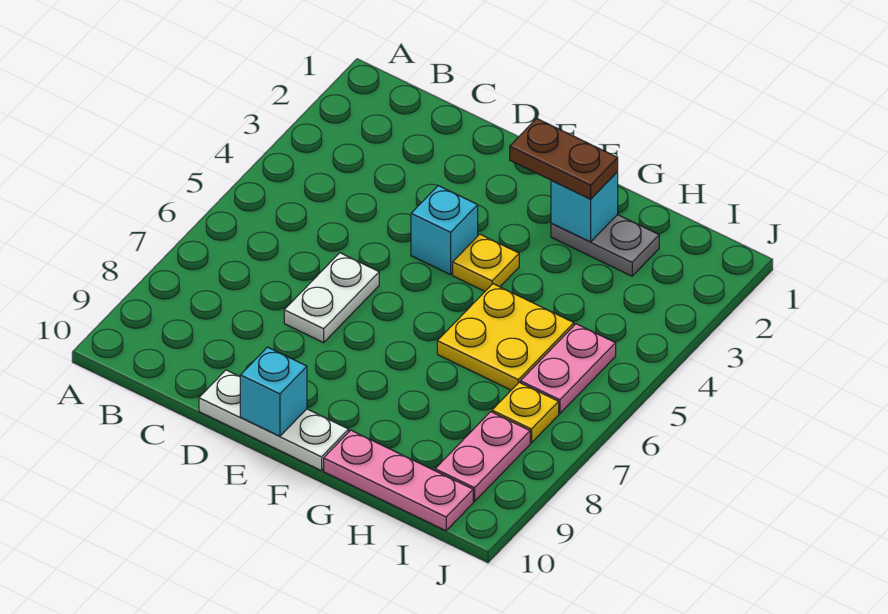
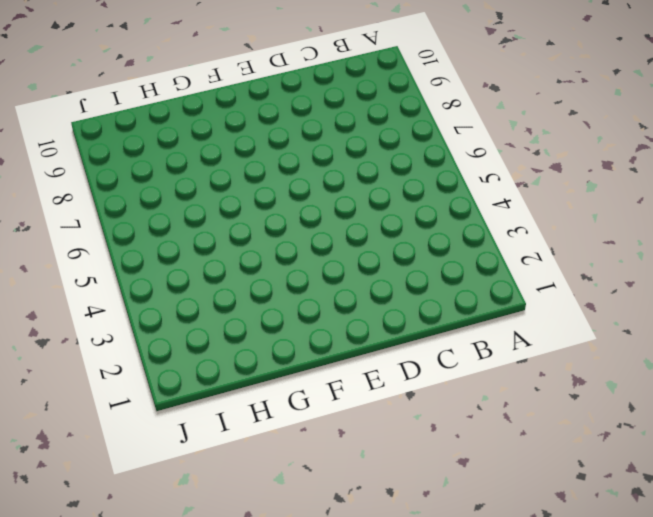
none -> white plate D6:D7 level 1
none -> white plate D10:F10 level 1
none -> cyan brick E4 level 1

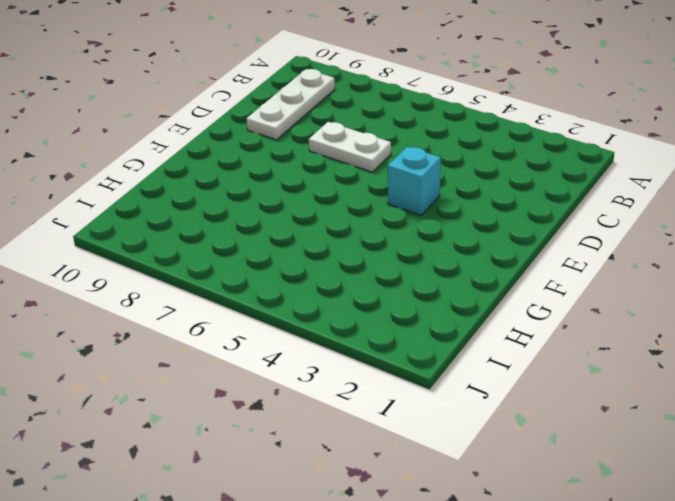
white plate B9:D9 level 1 -> white plate D10:F10 level 1
none -> yellow plate F4 level 1
none -> grey plate G2:H2 level 1
none -> yellow plate G5:H6 level 1

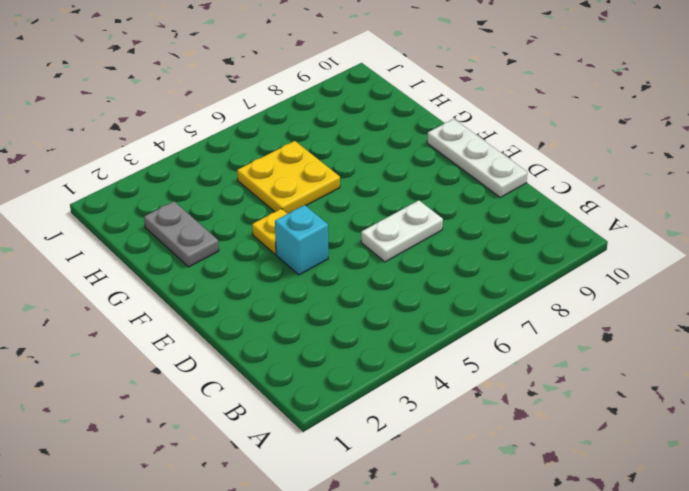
none -> pink plate G10:I10 level 1
none -> pink plate I5:I6 level 1
none -> yellow plate I7 level 1

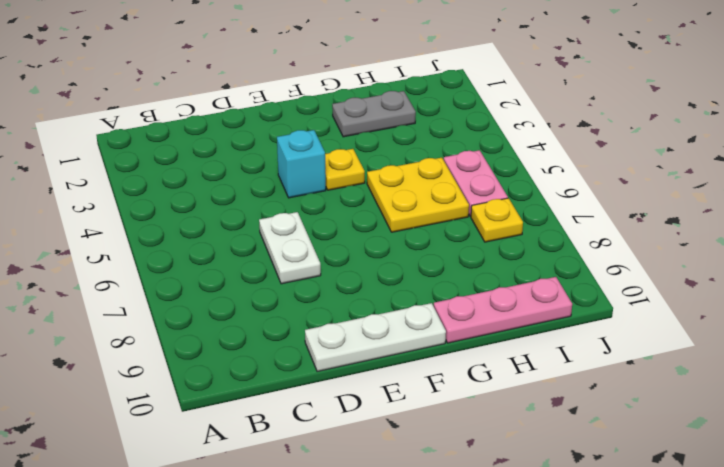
none -> pink plate I8:I9 level 1
none -> cyan brick E10 level 2
none -> cyan brick G2 level 2

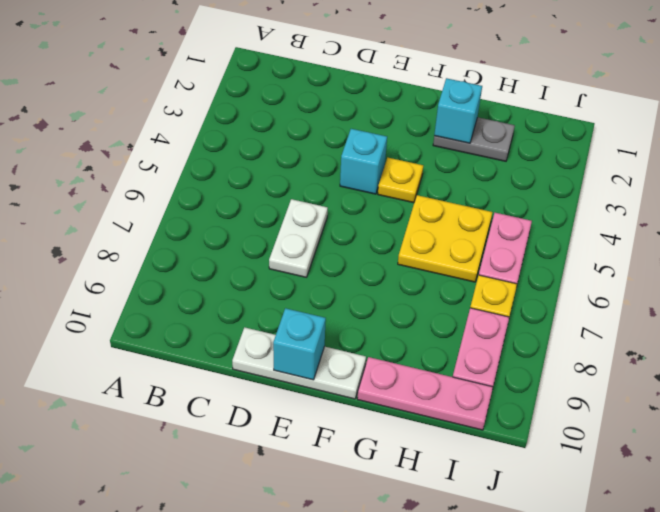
none -> brown plate F2:G2 level 3

